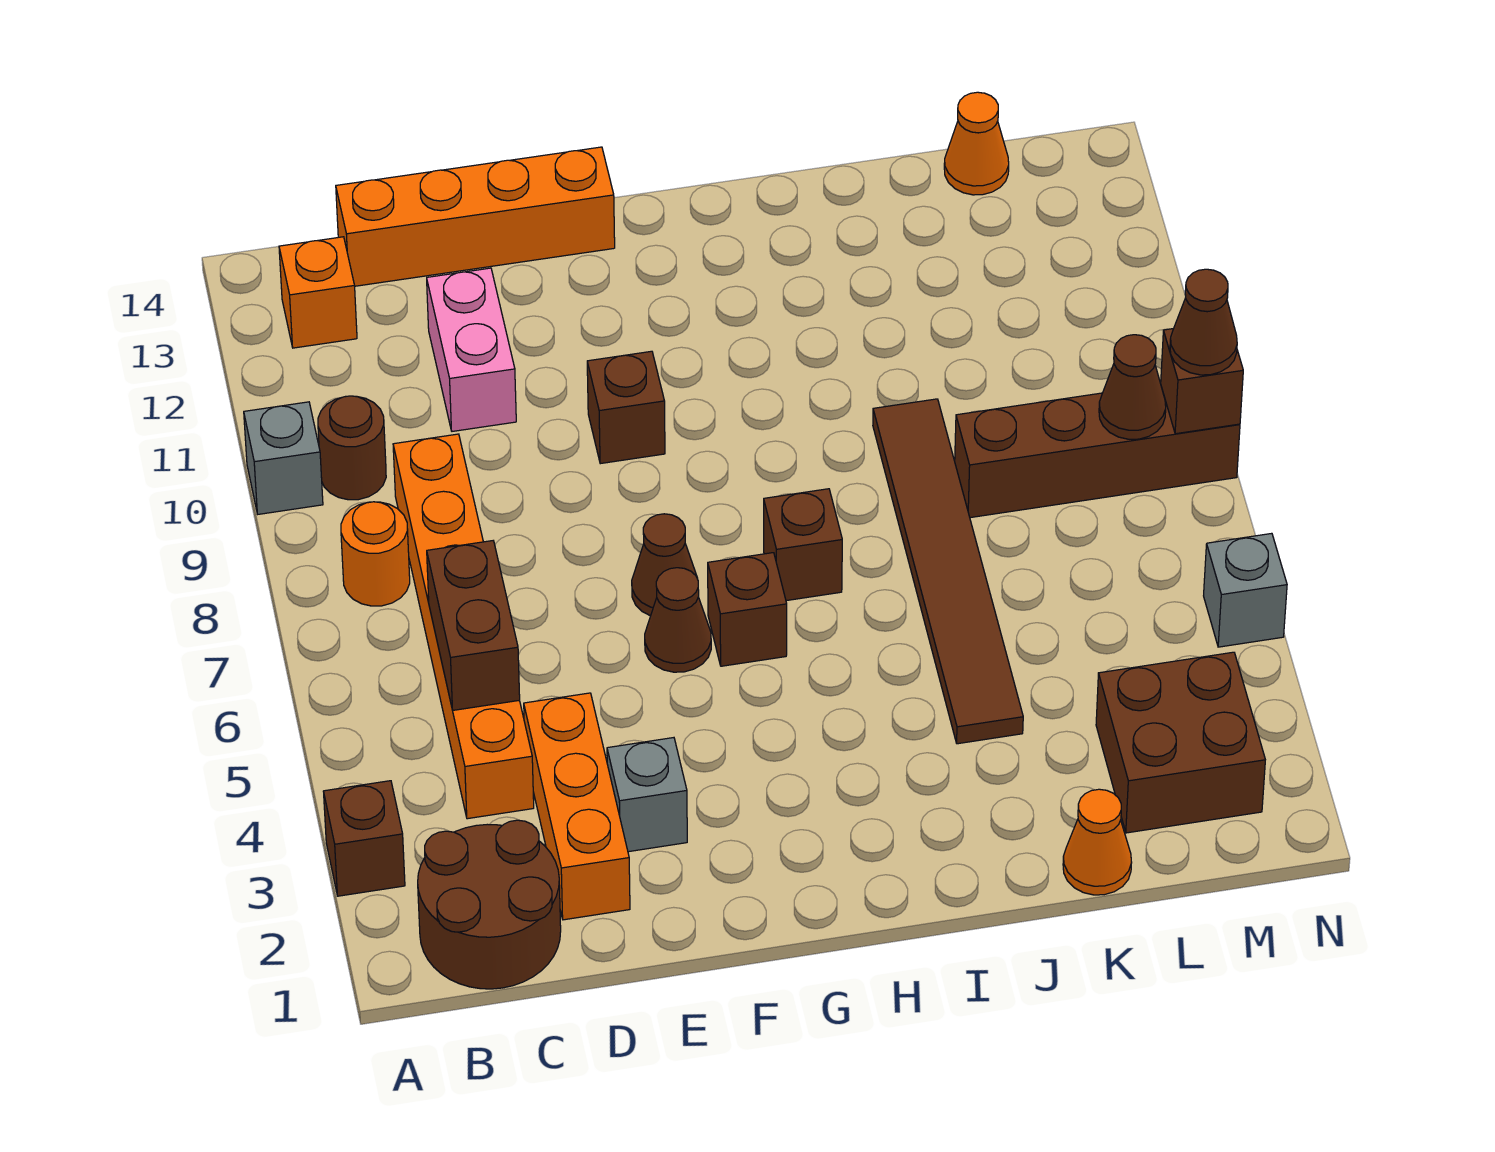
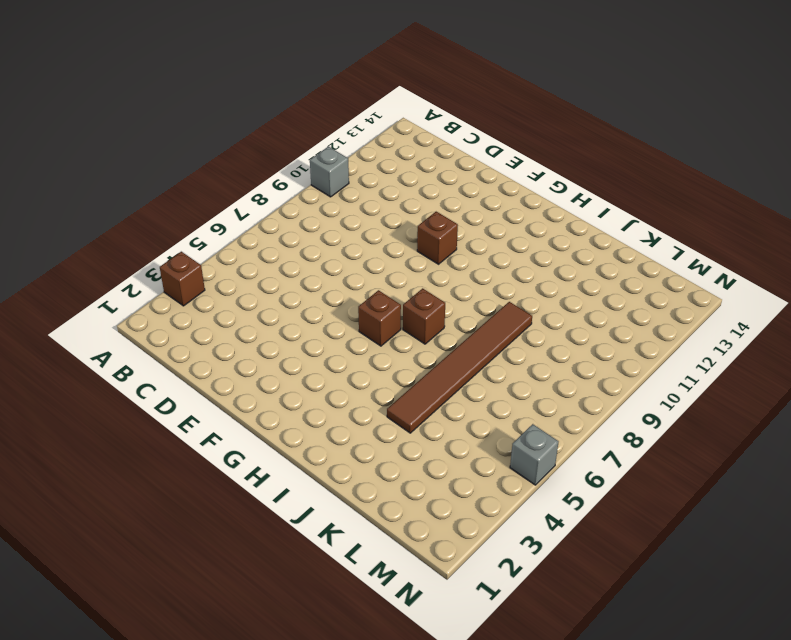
none -> brown round brick B1:C2 level 1
none -> orange round brick B8 level 1
none -> brown round brick B10 level 1

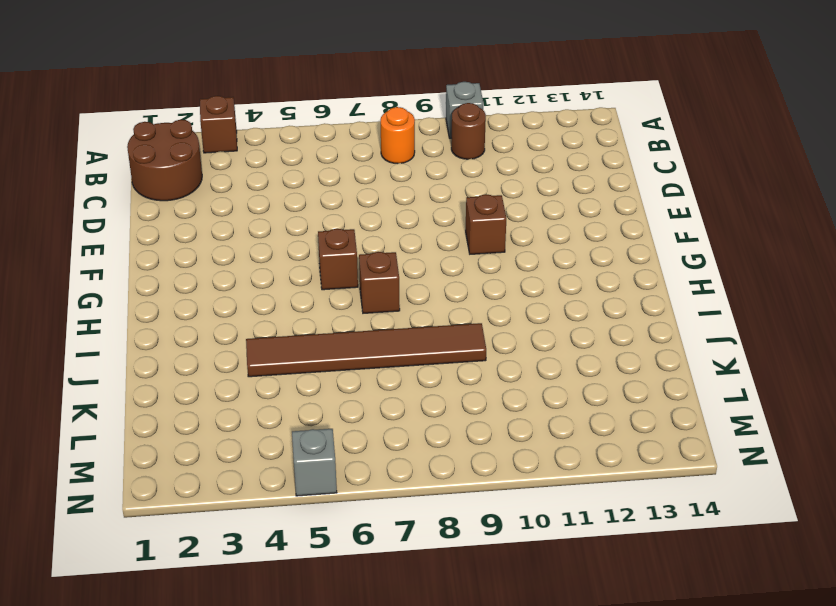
none -> orange brick B13 level 1
none -> orange brick C4:C9 level 1
none -> orange brick C14:F14 level 1

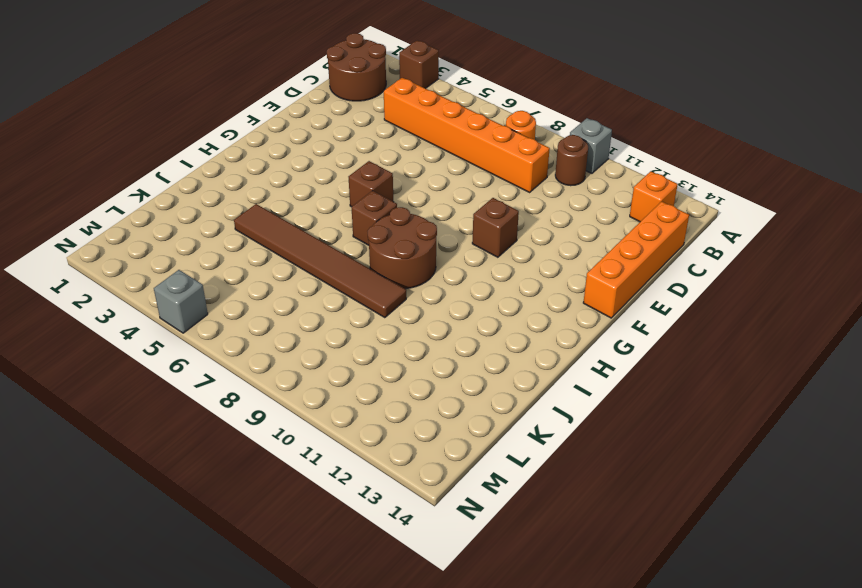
brown round brick H8:I9 level 1 -> none
none -> orange brick D2:D4 level 1
none -> pink brick D11:D12 level 1
none -> grey brick E3 level 1

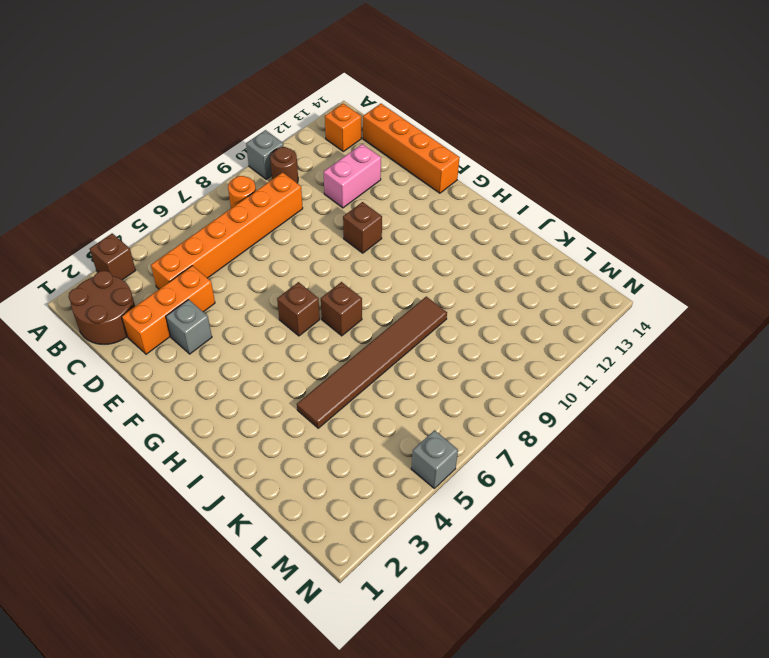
none -> brown cone F6 level 1
none -> brown cone F7 level 1
none -> orange cone K1 level 1

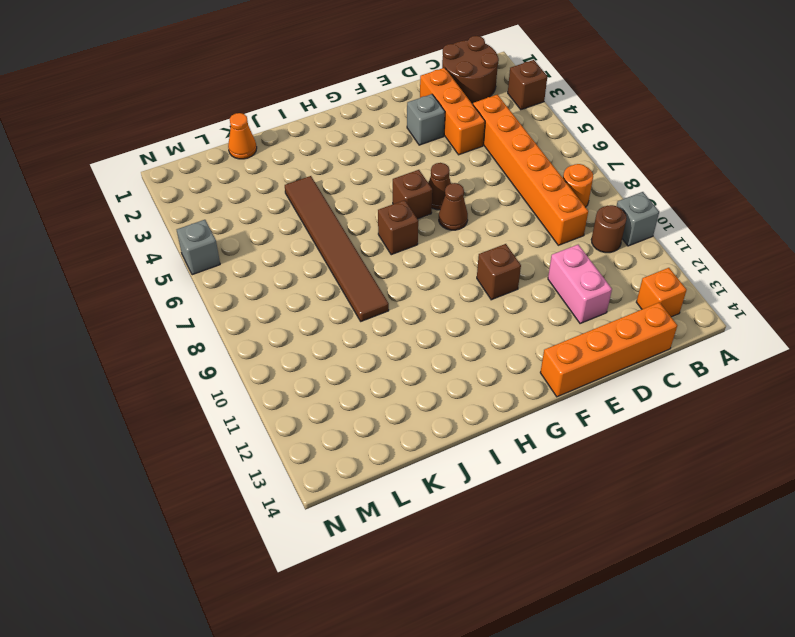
none -> brown brick K8:N8 level 1
none -> brown brick L2:M3 level 1
none -> orange cone L14 level 1

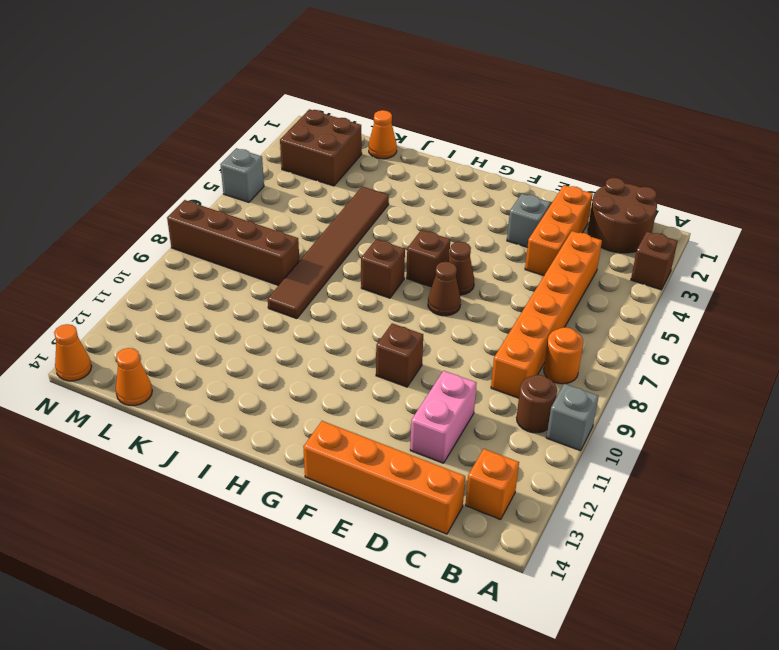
orange cone N14 level 1 -> none
none -> brown brick C5:C6 level 2
none -> brown cone M8 level 2
none -> brown brick N8 level 2

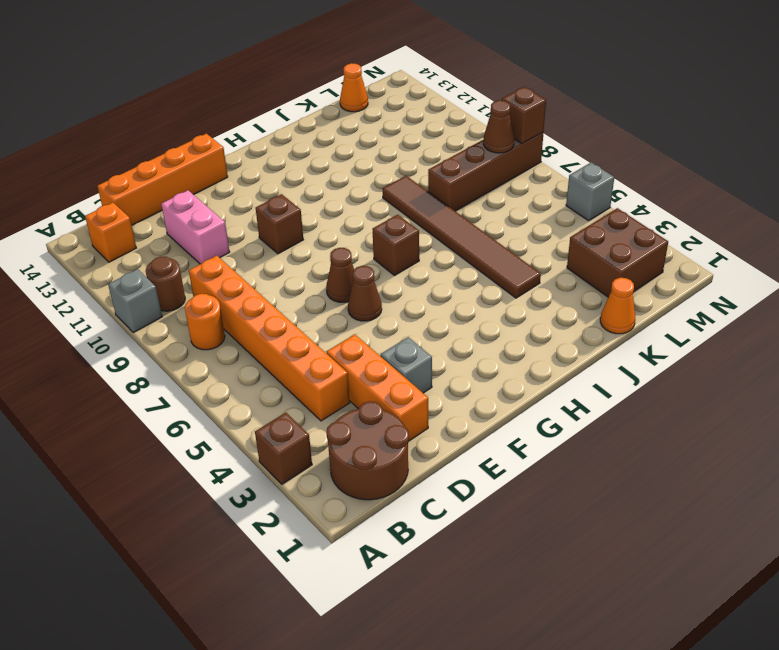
none -> brown brick G6 level 1
none -> brown brick C5:C6 level 2
none -> brown cone N8 level 3

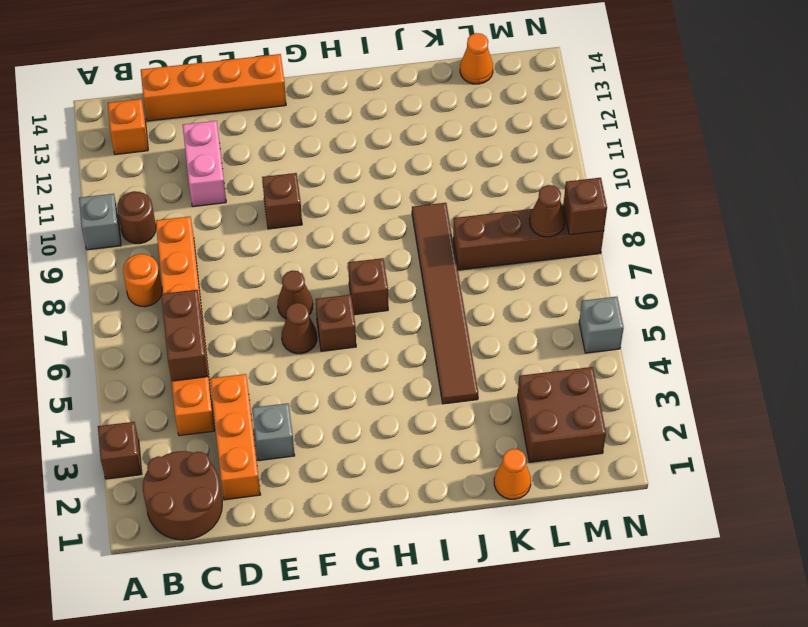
none -> brown cone N8 level 3

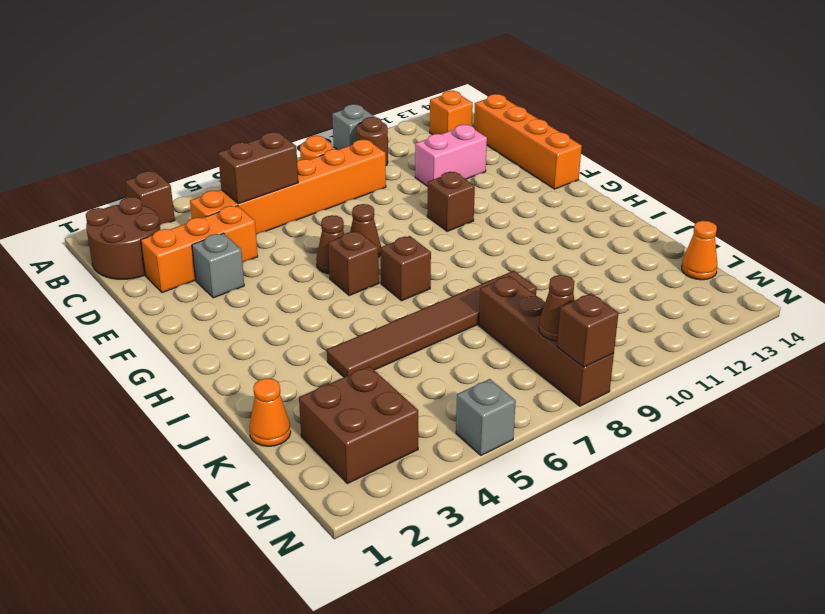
none -> brown cone N8 level 3

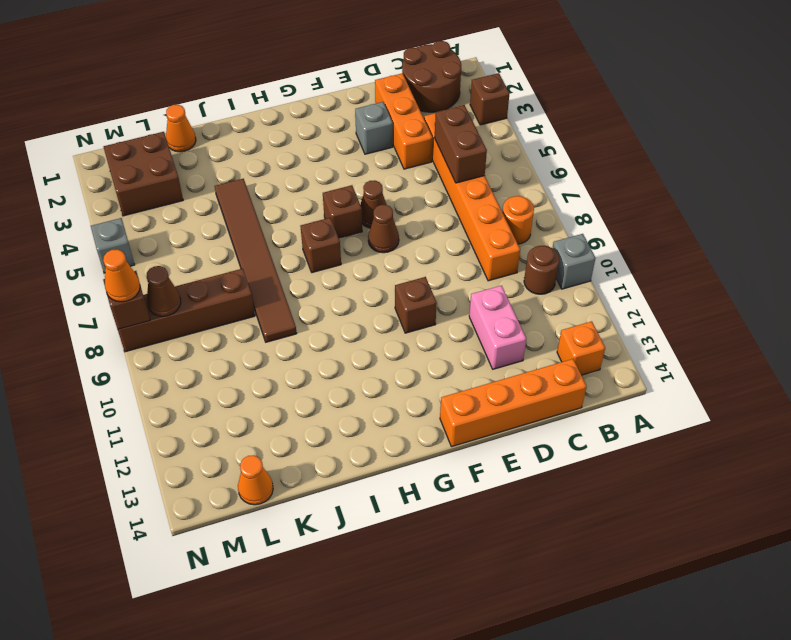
orange cone N8 level 3 -> brown cone N8 level 3

